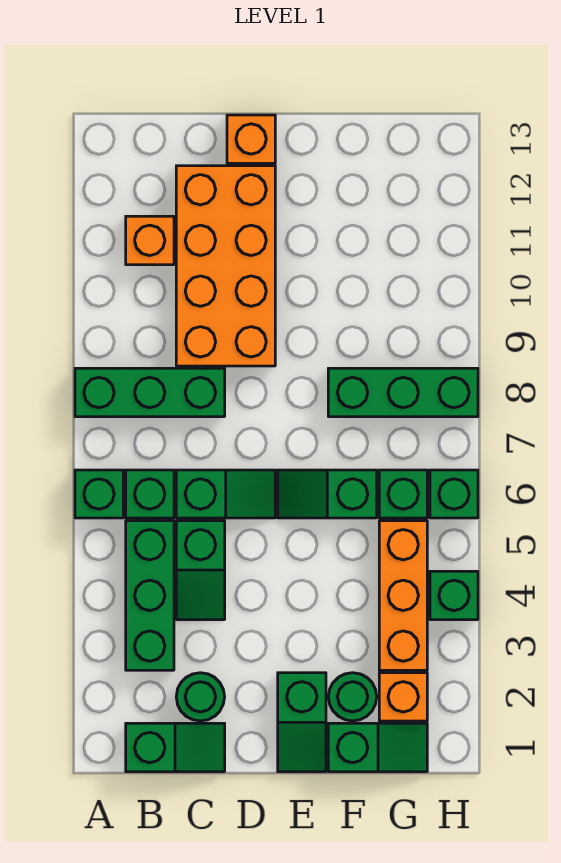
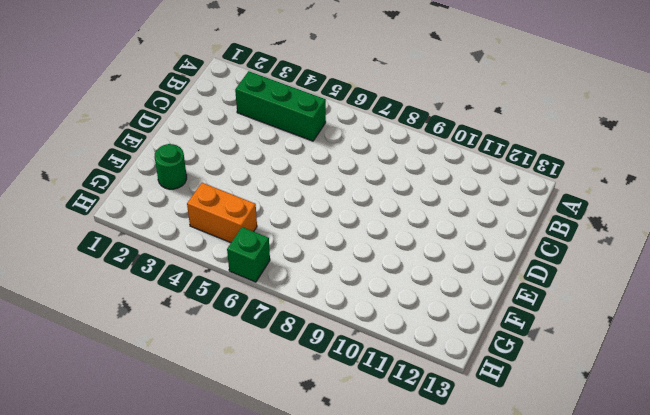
orange brick G4:G5 level 1 -> orange brick G3:G5 level 1
none -> green brick A6 level 1
none -> green brick A8:C8 level 1
none -> green slope B1:C1 level 1 top B

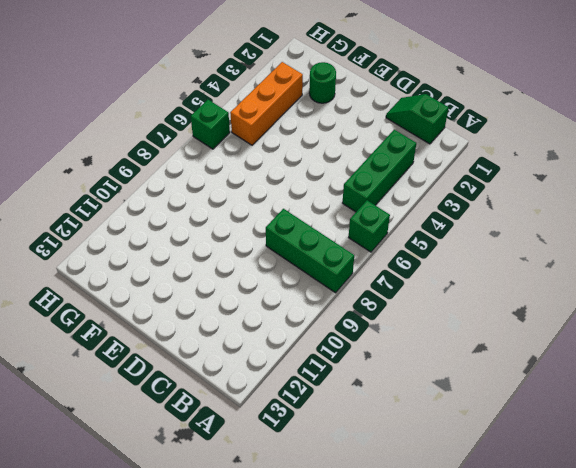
none -> green brick B6 level 1
none -> orange brick B11 level 1
none -> green round brick C2 level 1

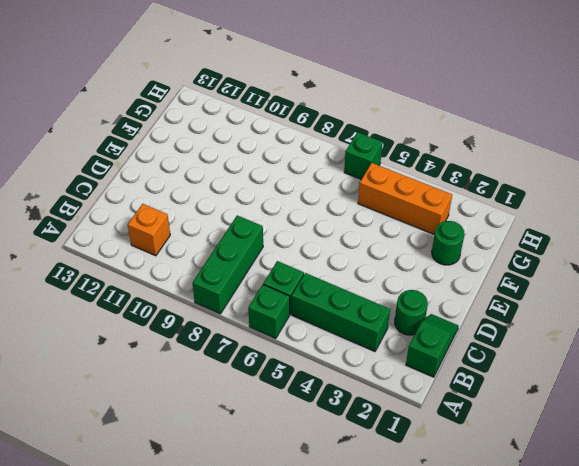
none -> green slope C4:C5 level 1 top 5
none -> green slope C6:D6 level 1 top C
none -> orange brick C9:D12 level 1

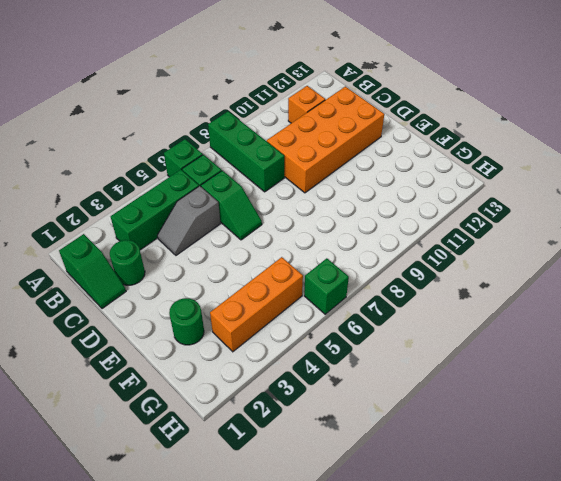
grey slope C4:C5 level 1 top 5 -> green slope C4:C5 level 1 top 5
none -> orange brick D13 level 1
none -> green slope E1:E2 level 1 top 2
none -> green slope E6:F6 level 1 top F

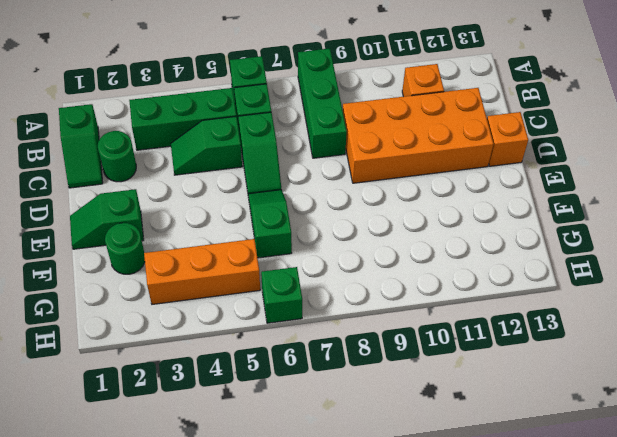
none -> green slope F1:G1 level 1 top F
none -> green brick F8:H8 level 1
none -> orange brick G2 level 1

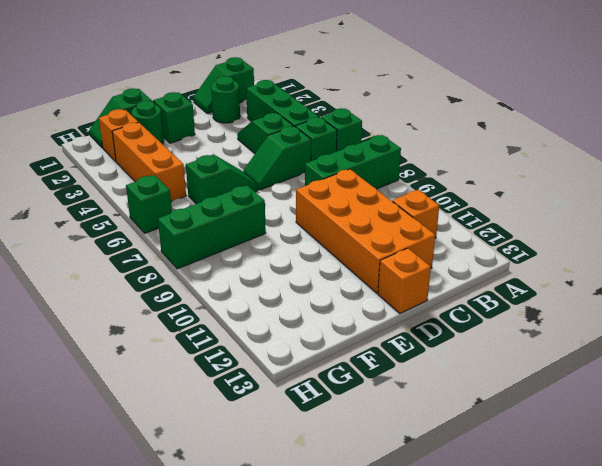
none -> green brick G6 level 1
none -> green brick H4 level 1

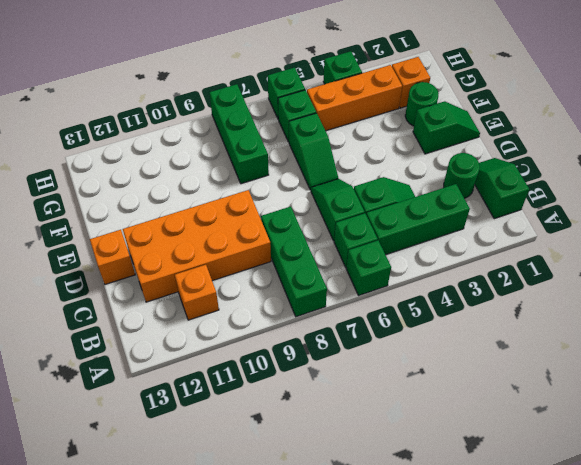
none -> green slope F1:G1 level 1 top F

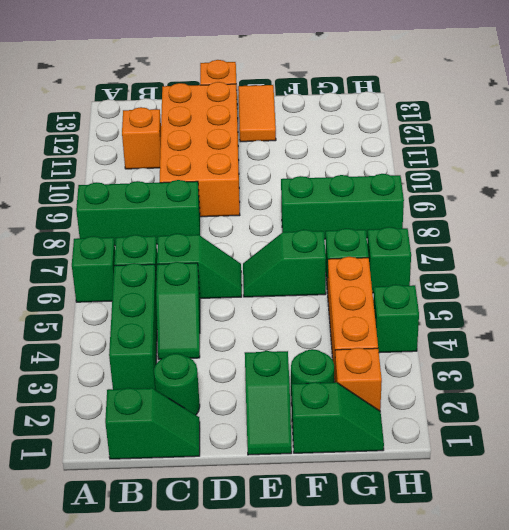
orange tile E12:E13 level 1 -> none

